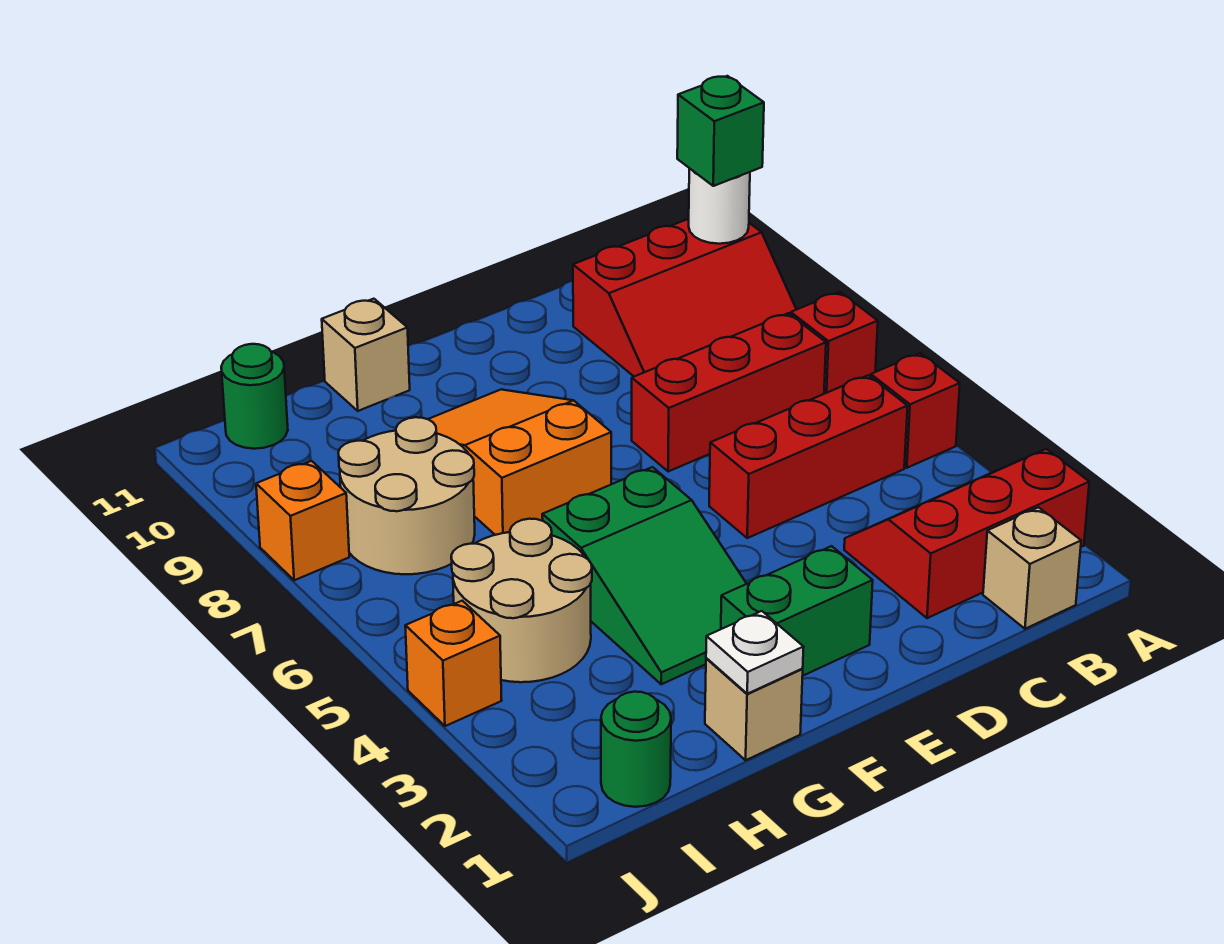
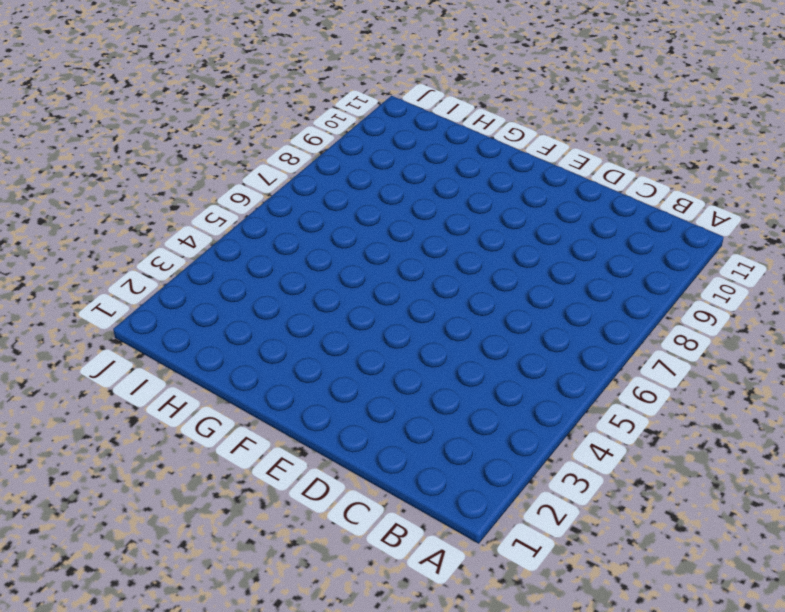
none -> red slope A2:C3 level 1 top 2
none -> red brick A5 level 1
none -> red brick A7 level 1

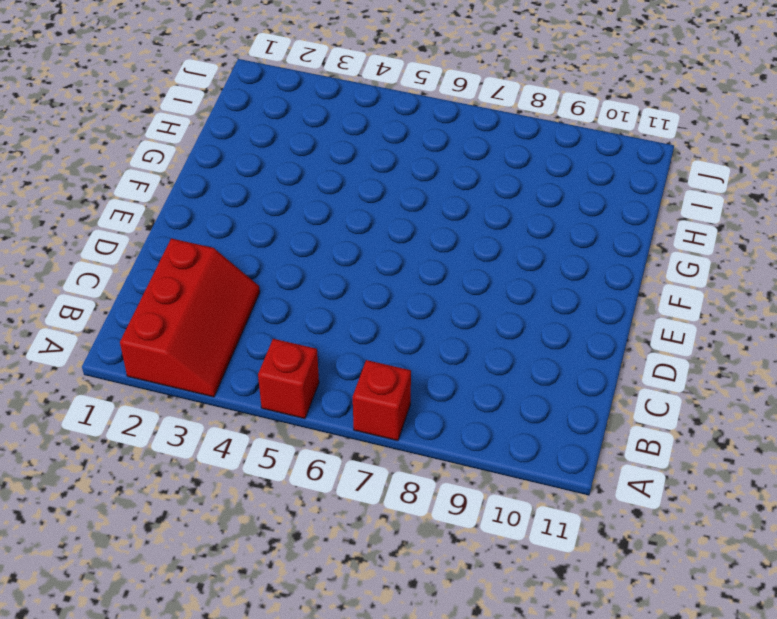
none -> red slope A9:C10 level 1 top 10
none -> tan brick B1 level 1
none -> red brick B5:D5 level 1

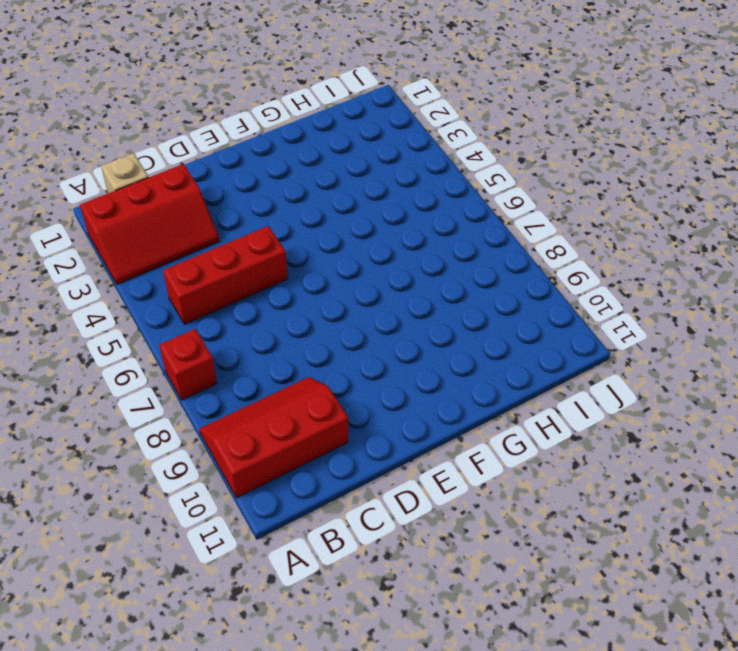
none -> red brick A5 level 1
none -> red brick B7:D7 level 1
none -> green brick E2:F2 level 1

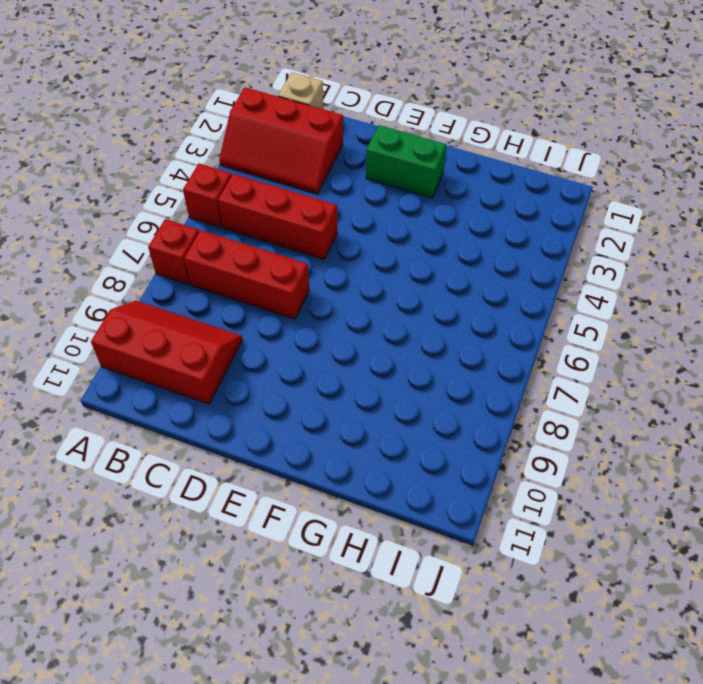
none -> green slope F3:G5 level 1 top 5
none -> orange slope F7:G9 level 1 top 7
none -> tan brick G1 level 1

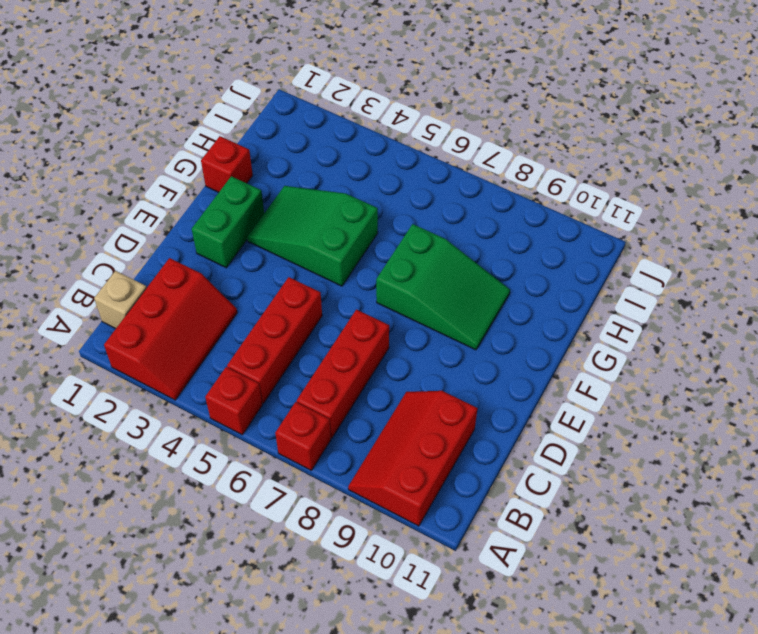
green slope F7:G9 level 1 top 7 -> orange slope F7:G9 level 1 top 7
red brick G1 level 1 -> tan brick G1 level 1
none -> tan brick G11 level 1
none -> tan round brick H4:I5 level 1
none -> tan round brick H7:I8 level 1

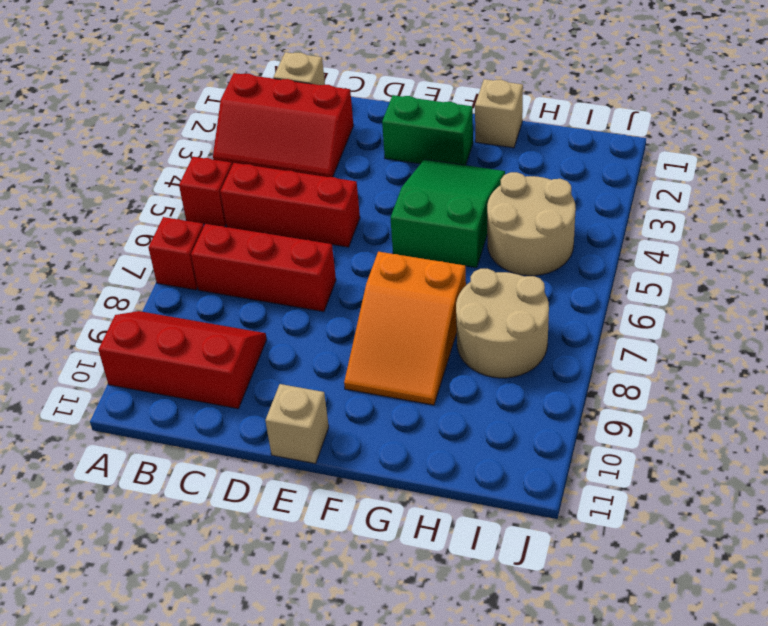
tan brick E11 level 1 -> tan brick G11 level 1
none -> green round brick I1 level 1
none -> green round brick I11 level 1
none -> orange brick J4 level 1

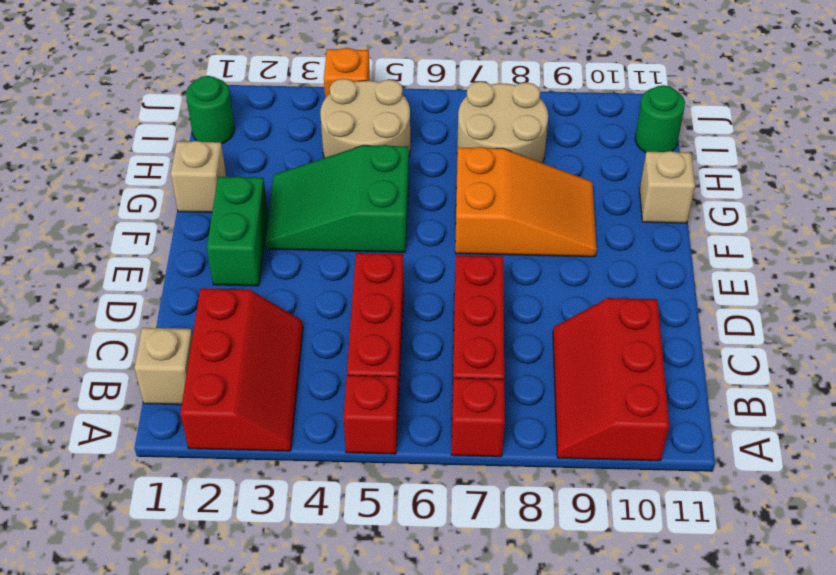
none -> orange brick J8 level 1
none -> white round brick A10 level 2
none -> white plate G1 level 2

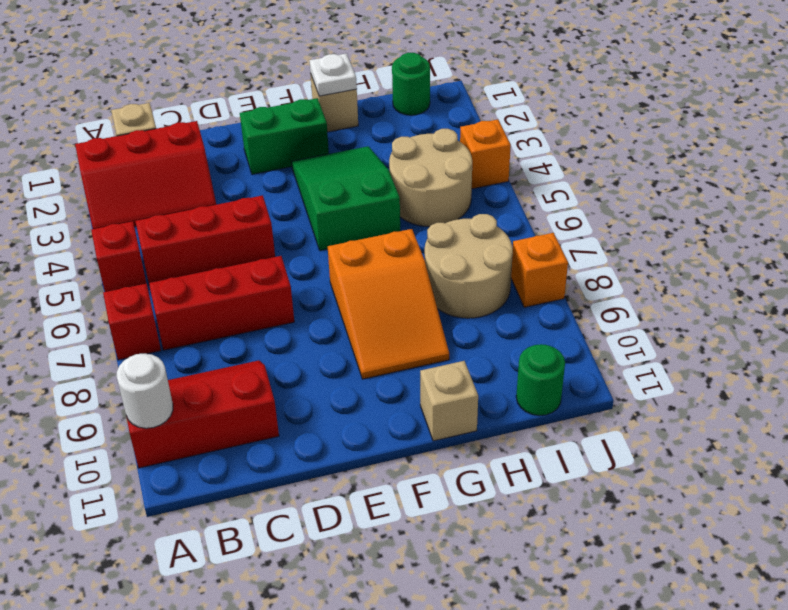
none -> green brick A10 level 3

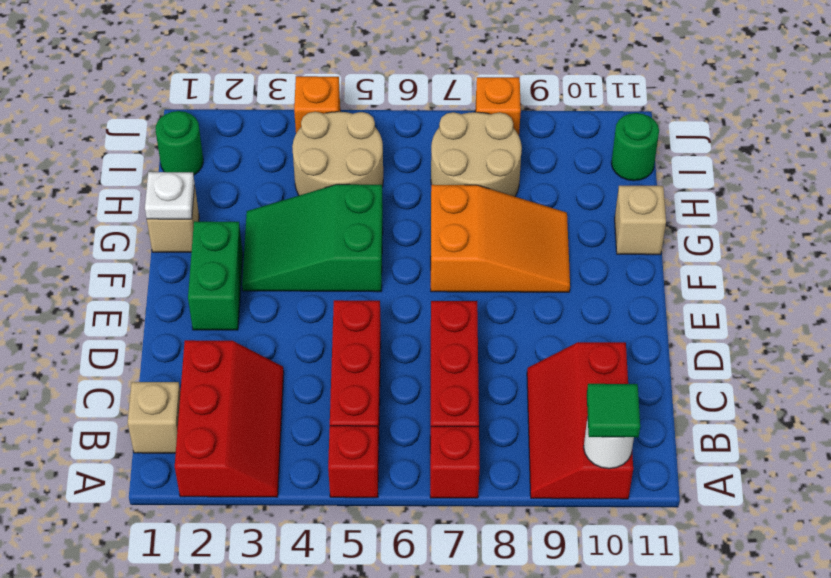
green tile A10 level 3 -> green brick A10 level 3

